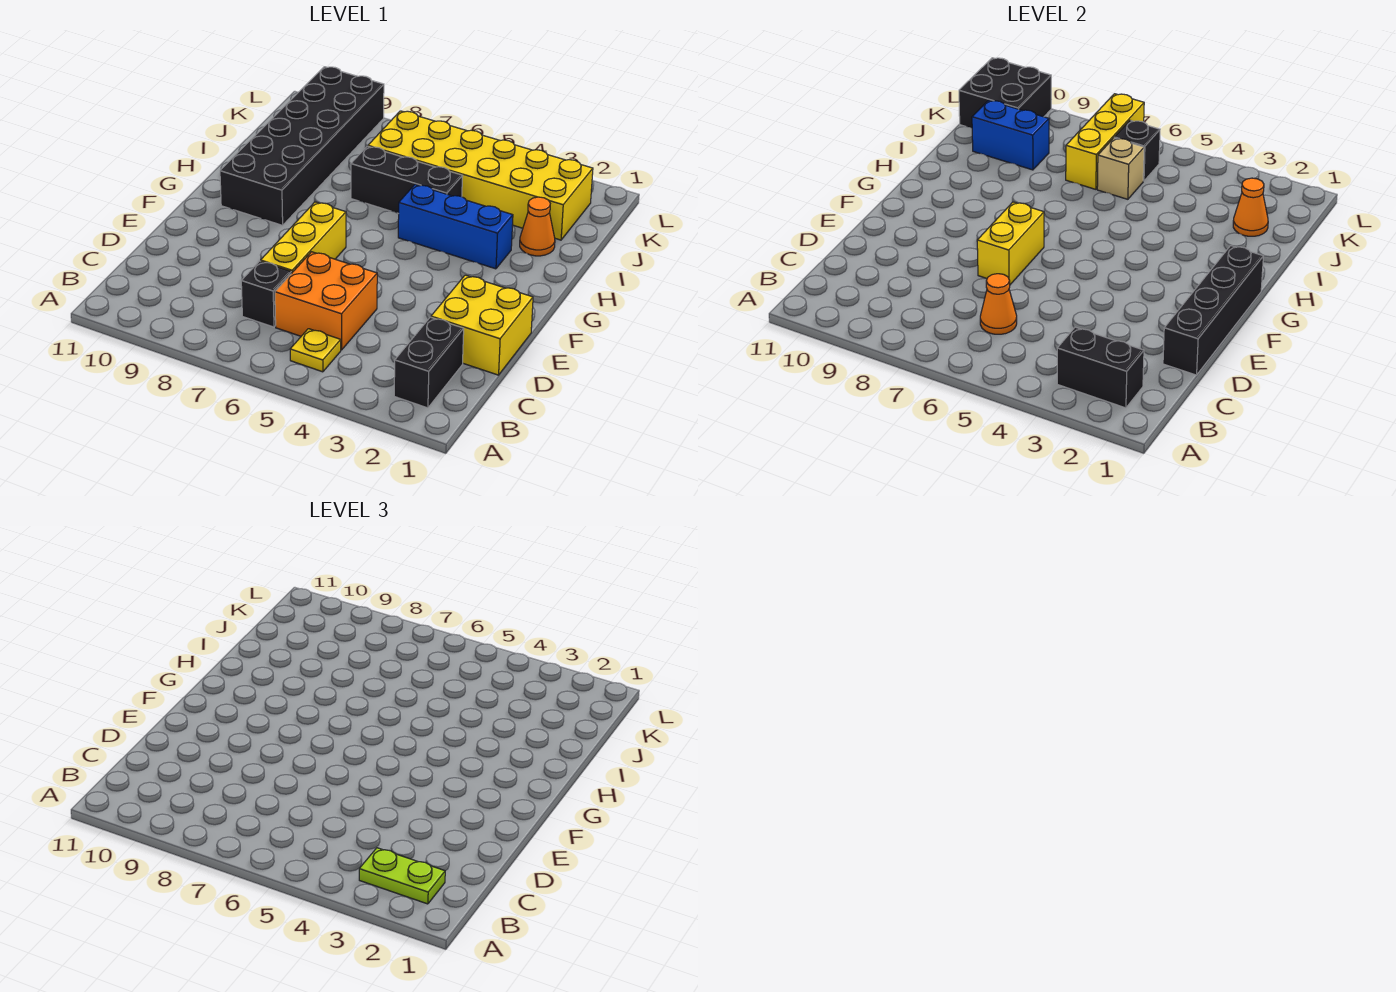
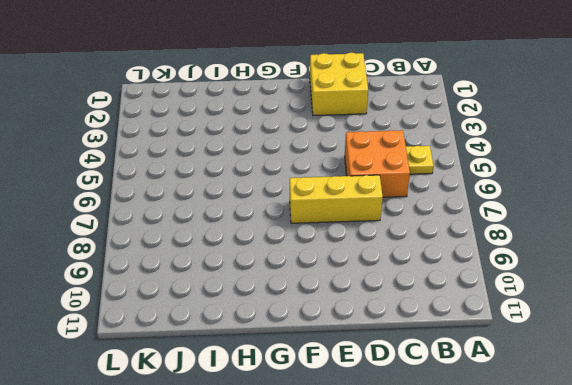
none -> black brick B2:C2 level 1
none -> black brick C7 level 1
none -> black brick G9:L10 level 1

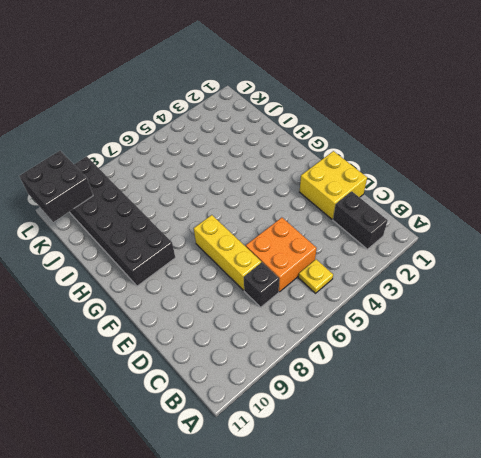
none -> blue brick H3:H5 level 1
none -> orange cone I2 level 1
none -> black brick I5:I7 level 1

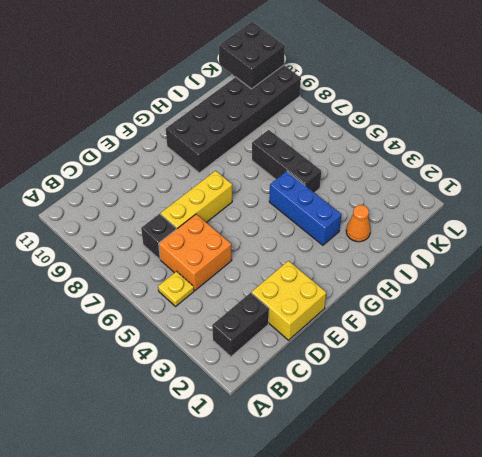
none -> yellow brick J2:K7 level 1
none -> black brick B2:B3 level 2
none -> orange cone C6 level 2

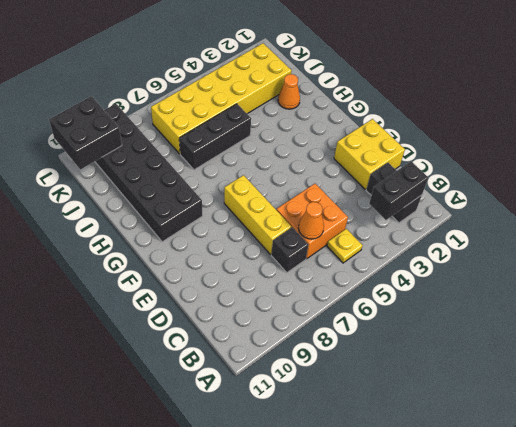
none -> blue brick H3:H5 level 1
none -> black brick D1:G1 level 2
none -> yellow brick E7:F7 level 2

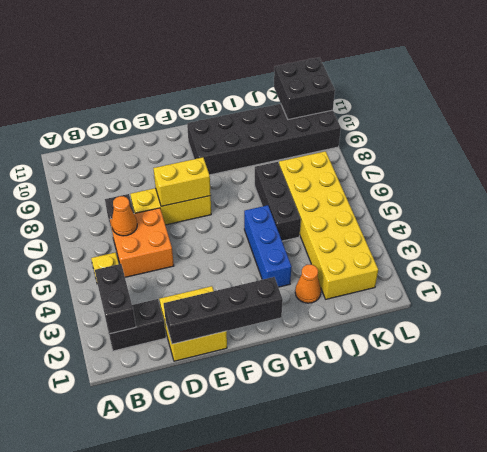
none -> orange cone J2 level 2
none -> tan brick J6 level 2
none -> yellow brick J7:L7 level 2

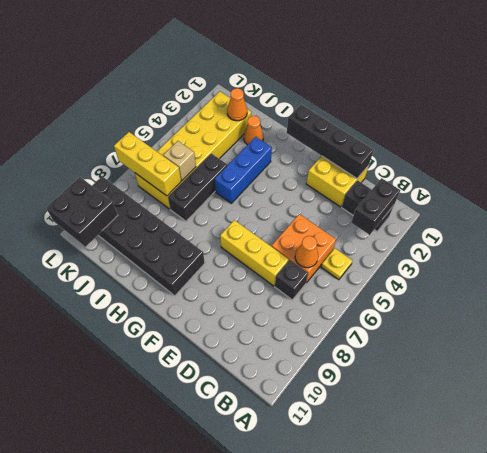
none -> yellow brick E7:F7 level 2
none -> blue brick J9:J10 level 2
none -> black brick K6 level 2

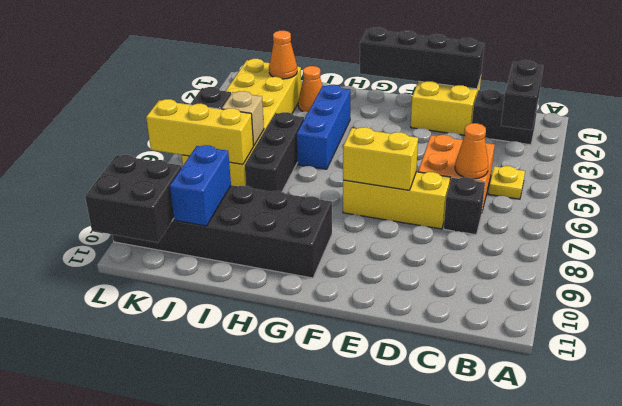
none -> lime plate B2:B3 level 3

